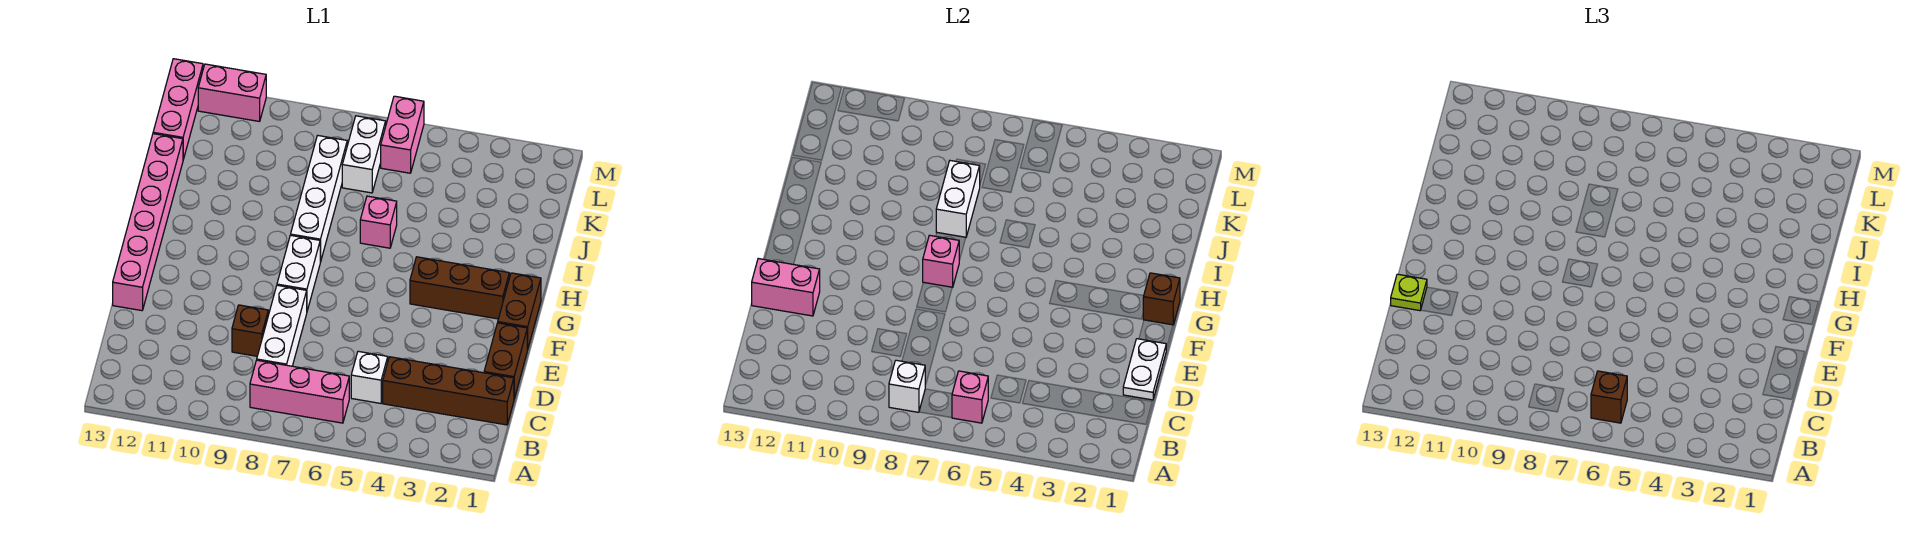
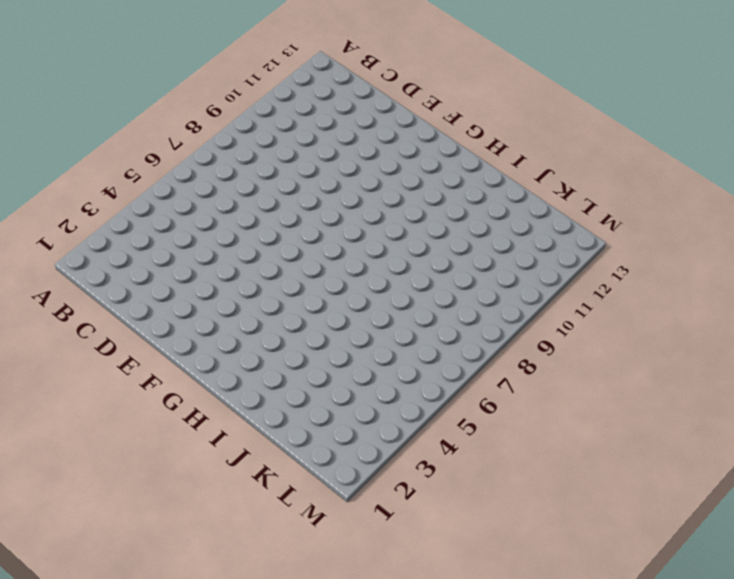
none -> pink brick B6:B8 level 1
none -> brown brick C1:C4 level 1
none -> white brick C5 level 1

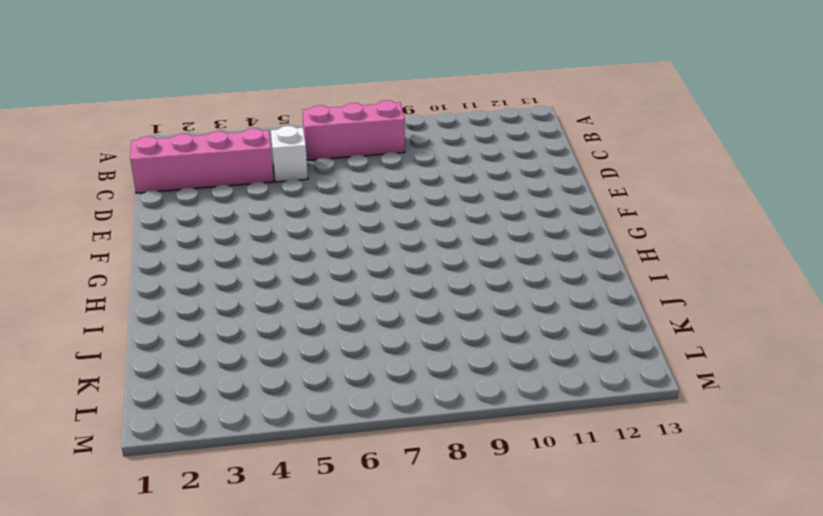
pink brick C1:C4 level 1 -> brown brick C1:C4 level 1
none -> white brick C8:E8 level 1
none -> brown brick D1:E1 level 1
none -> brown brick D9 level 1

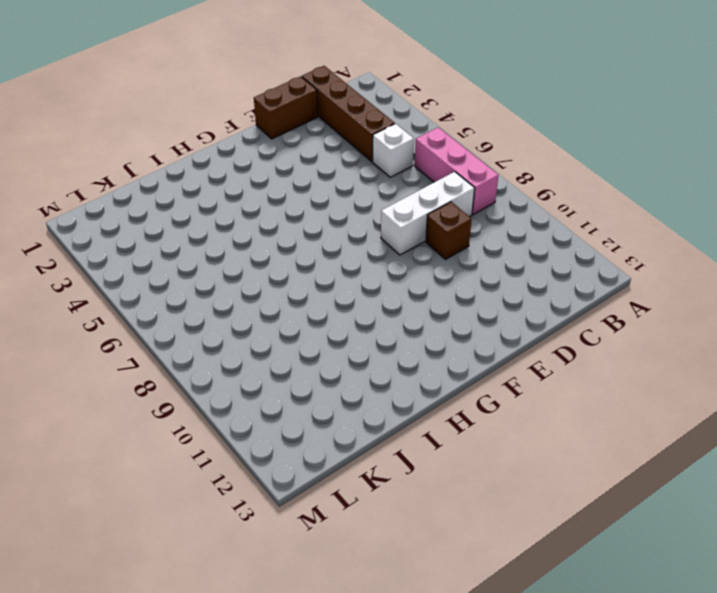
none -> pink brick E13:J13 level 1
none -> brown brick F1:G1 level 1
none -> white brick F8:G8 level 1

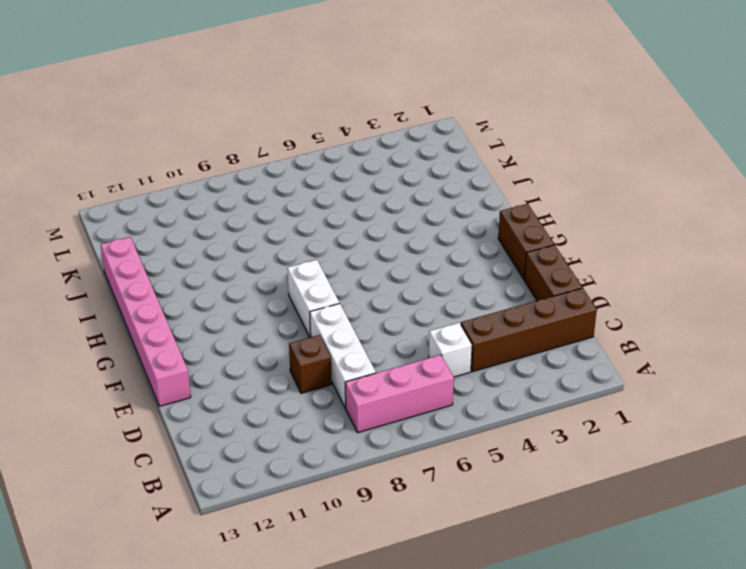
none -> brown brick G2:G4 level 1
none -> white brick H8:K8 level 1
none -> pink brick I6 level 1

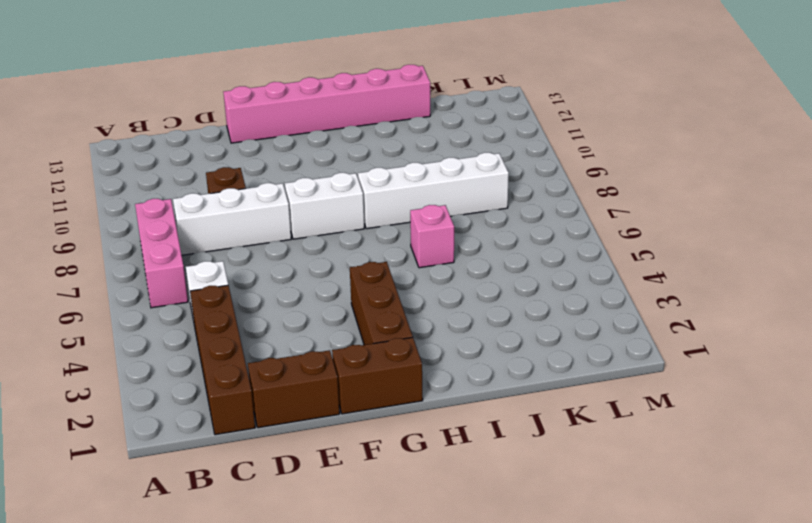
none -> white brick K7:L7 level 1
none -> pink brick K13:M13 level 1
none -> pink brick L6:M6 level 1

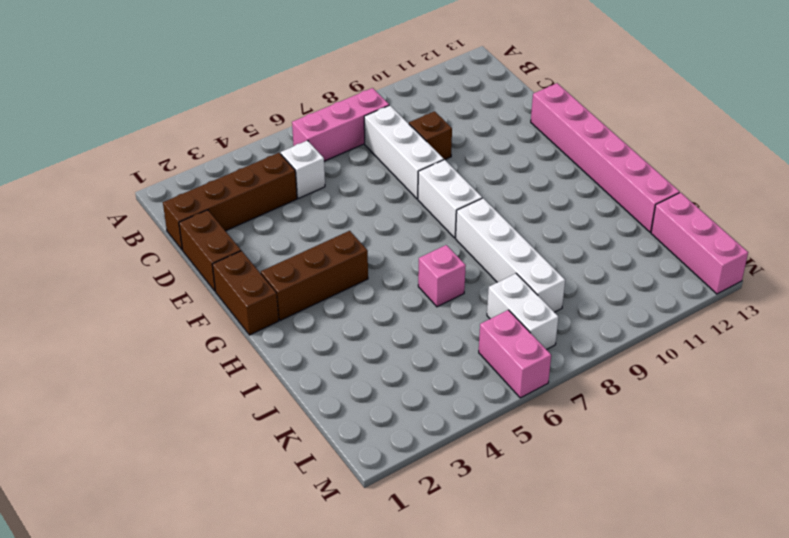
none -> pink brick M11:M12 level 1
none -> pink brick B6 level 2
none -> white brick B8 level 2

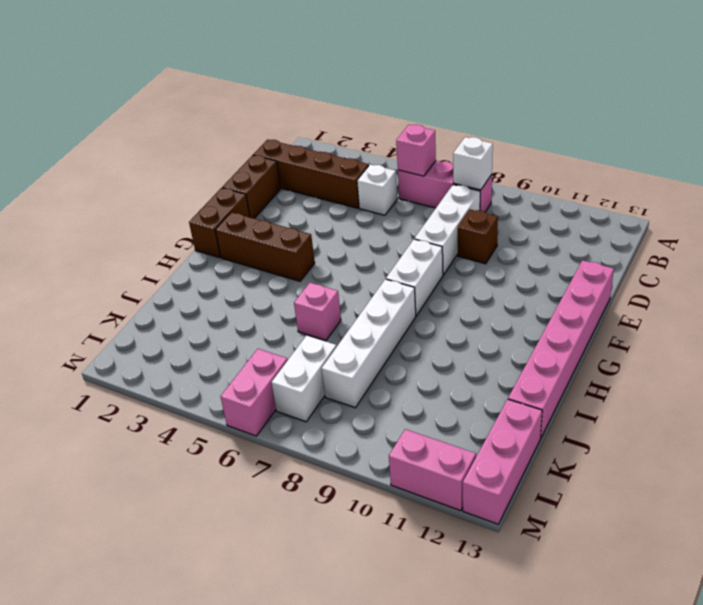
none -> white plate D1:E1 level 2
none -> pink brick E12:E13 level 2
none -> brown brick G1 level 2

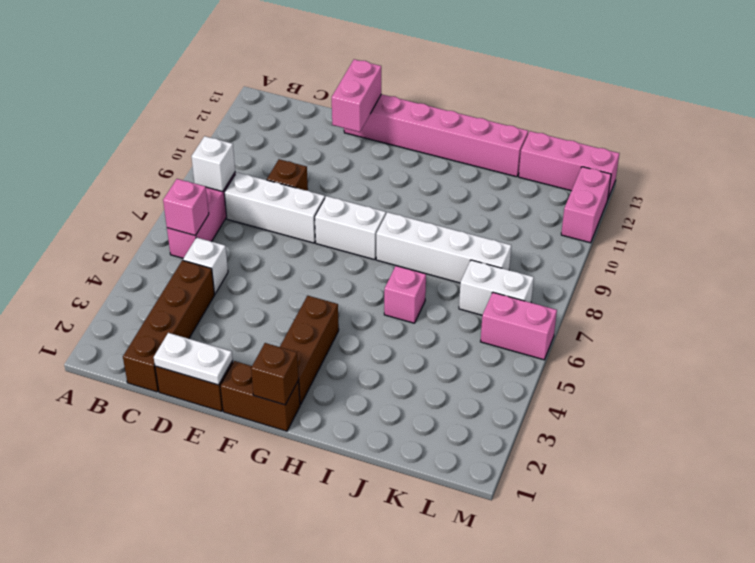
none -> pink brick G8 level 2
none -> white brick I8:J8 level 2
none -> brown brick B6 level 3

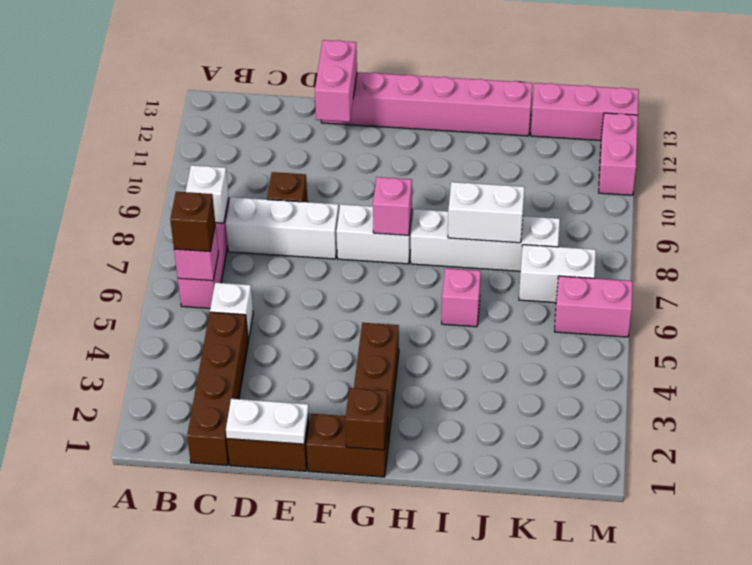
none -> lime plate E13 level 3

